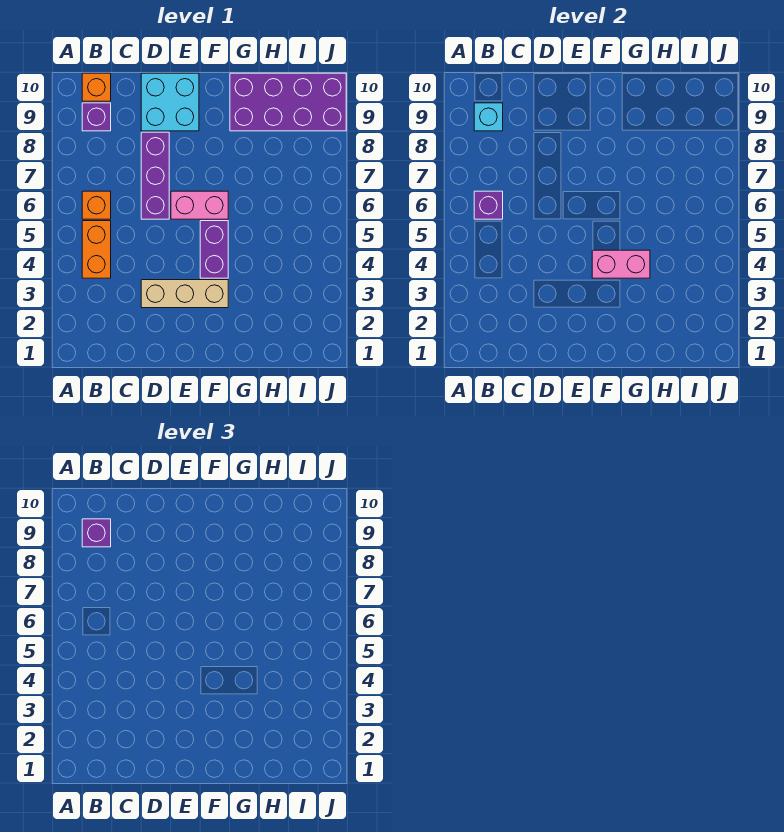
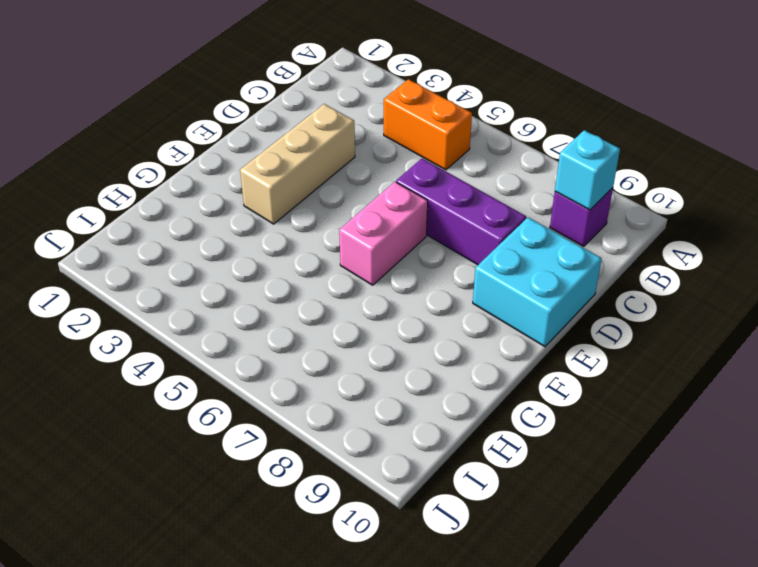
none -> orange brick B6 level 1
none -> orange brick B10 level 1
none -> purple brick F4:F5 level 1

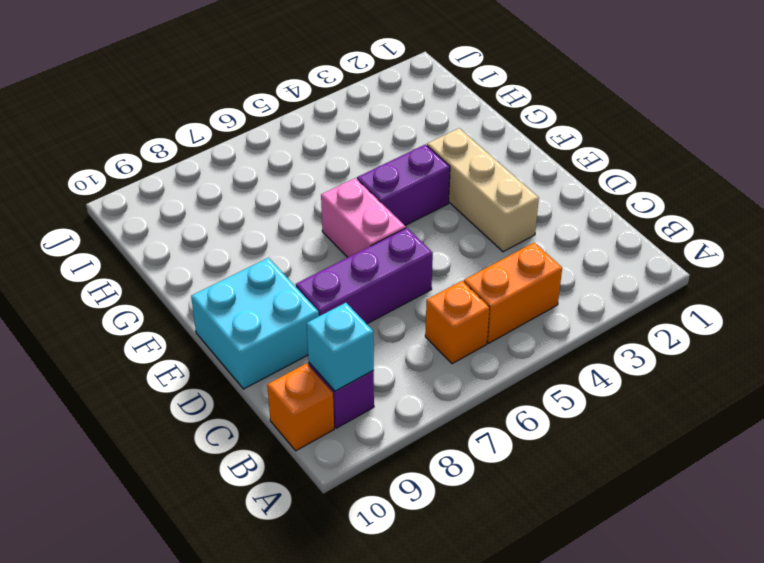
none -> purple brick G9:J10 level 1
none -> purple brick B6 level 2
none -> pink brick F4:G4 level 2

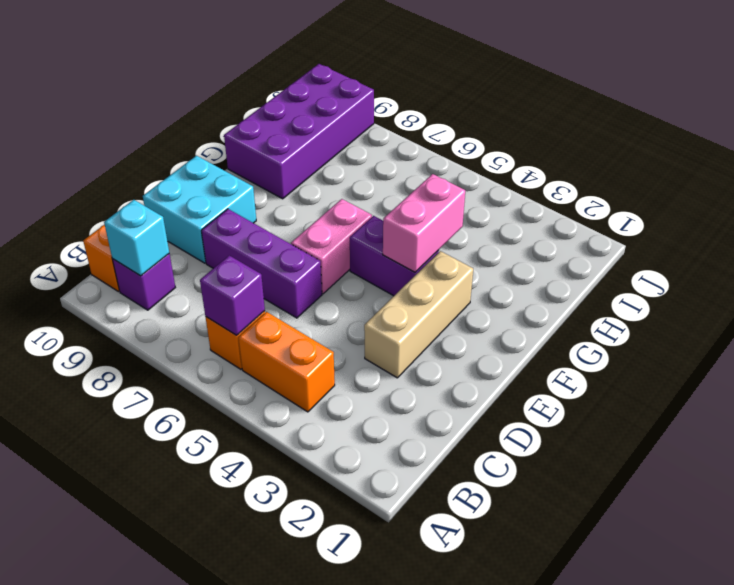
none -> purple brick B9 level 3

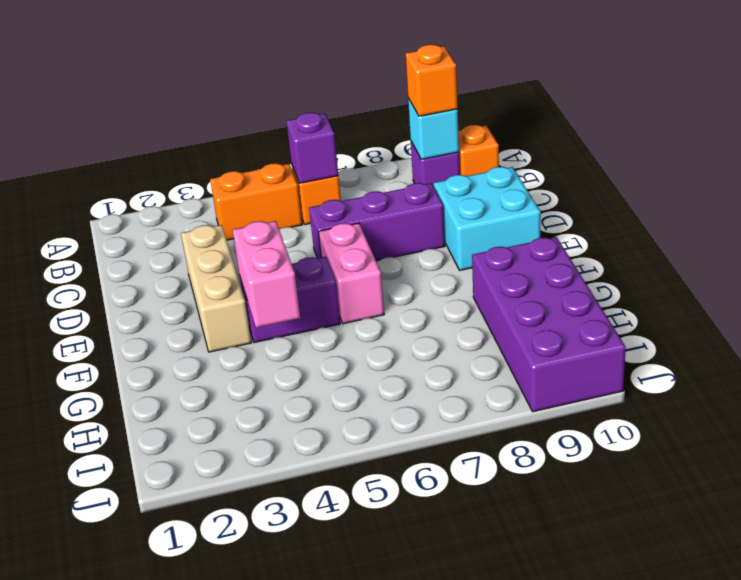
orange brick B9 level 3 -> purple brick B9 level 3

